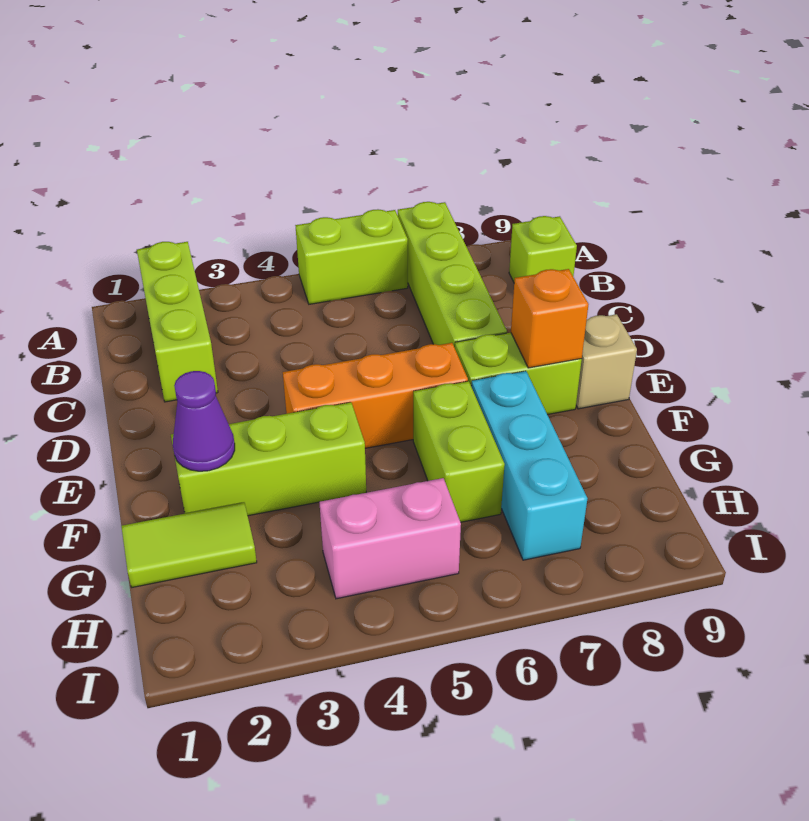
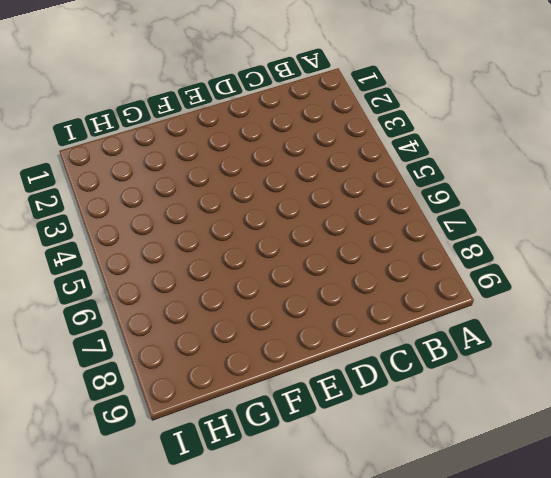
none -> lime brick A2:C2 level 1
none -> lime brick A5:A6 level 1
none -> lime brick A7:D7 level 1

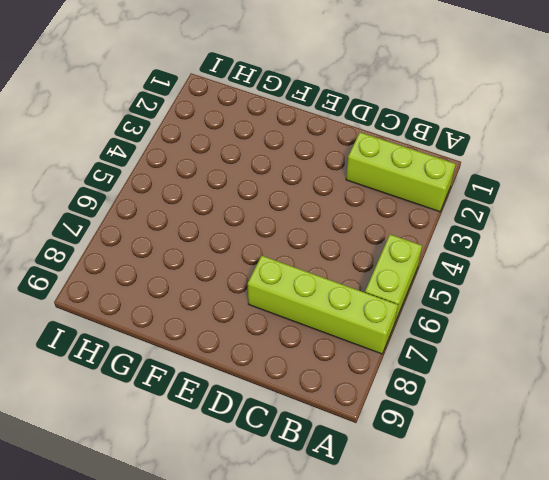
none -> lime brick B9 level 1
none -> orange brick E4:E6 level 1
none -> lime brick E7:E8 level 1

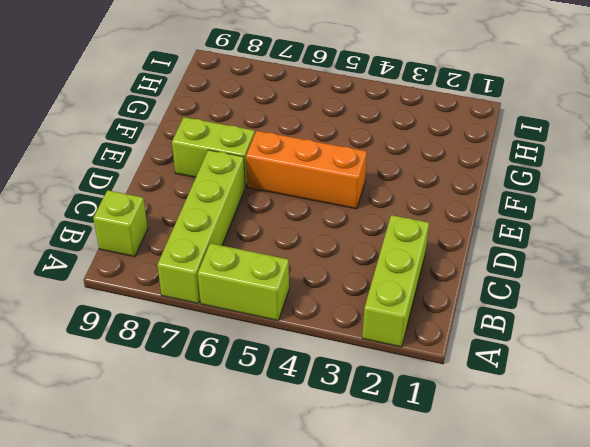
none -> tan brick E9 level 1
none -> lime brick F2:F4 level 1
none -> lime brick F6:G6 level 1

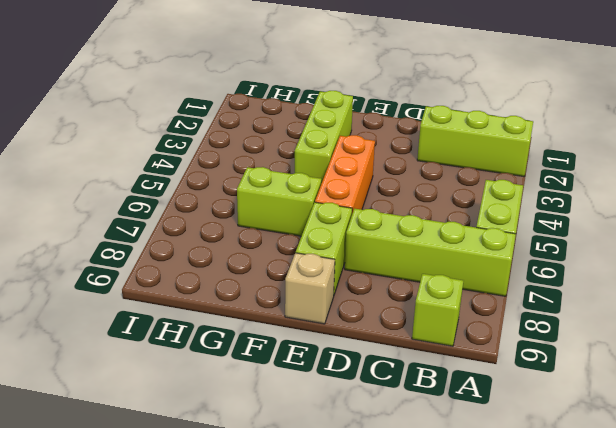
none -> cyan brick F7:H7 level 1
none -> lime tile G1:G2 level 1
none -> pink brick H4:H5 level 1

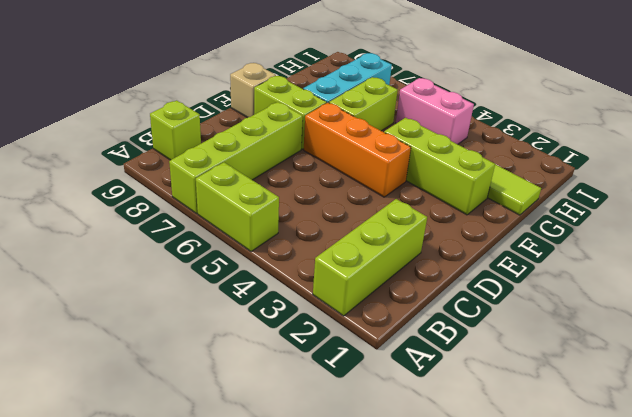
none -> orange brick E8 level 2
none -> purple cone F2 level 2

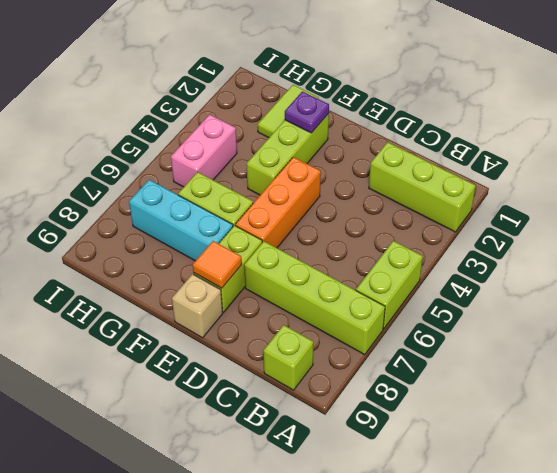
orange tile E8 level 2 -> orange brick E8 level 2
purple plate F2 level 2 -> purple cone F2 level 2

